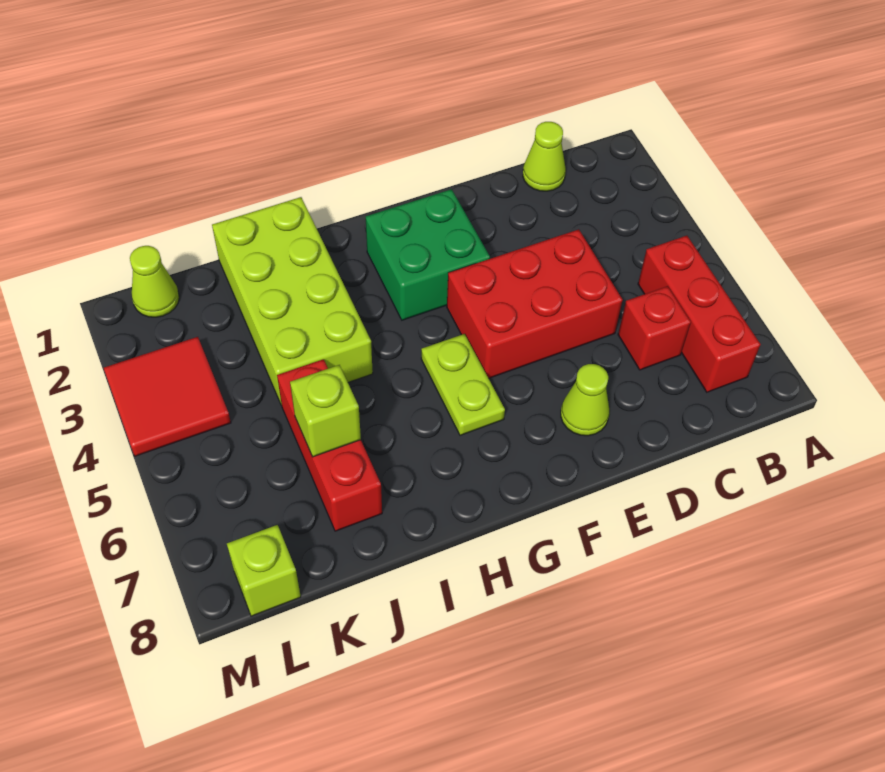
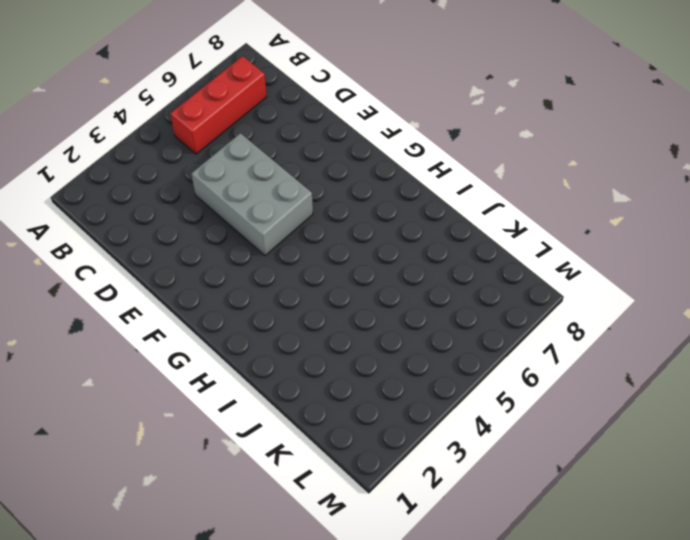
grey brick D4:F5 level 1 -> red brick D4:F5 level 1
none -> lime cone C1 level 1
none -> red brick C6 level 1
none -> lime cone E7 level 1

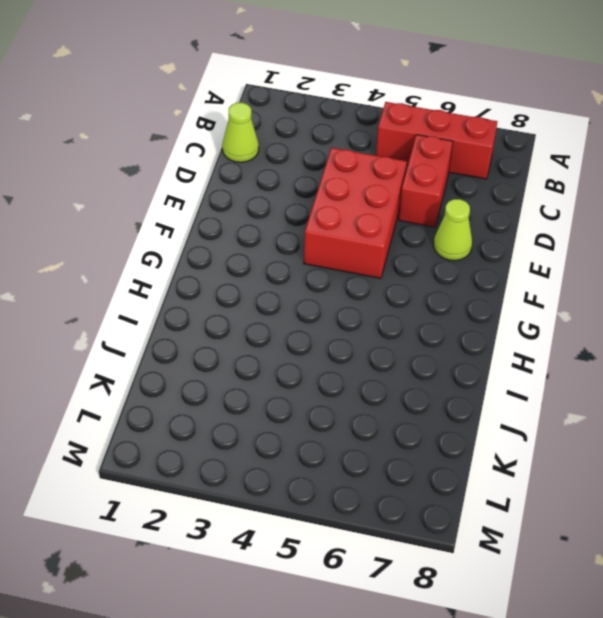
red brick C6:D6 level 1 -> red brick C6 level 1
none -> green brick F2:G3 level 1
none -> lime plate G5:G6 level 1
none -> lime brick I1:J4 level 1

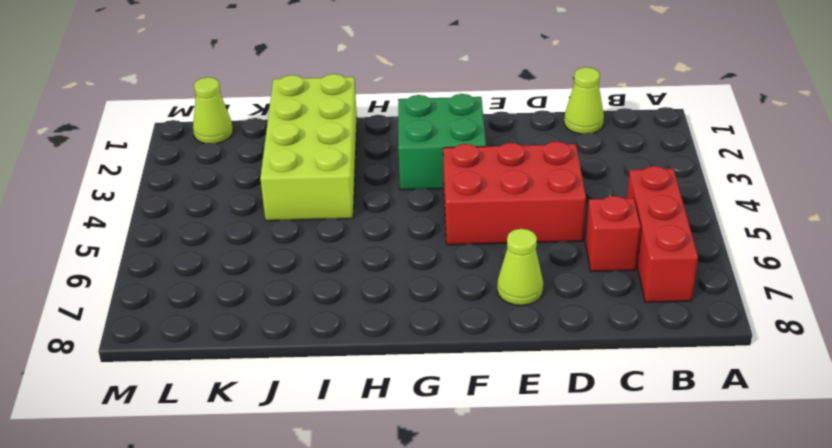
none -> lime plate G5:G6 level 1
none -> red brick J5:J7 level 1
none -> red tile L3:M4 level 1

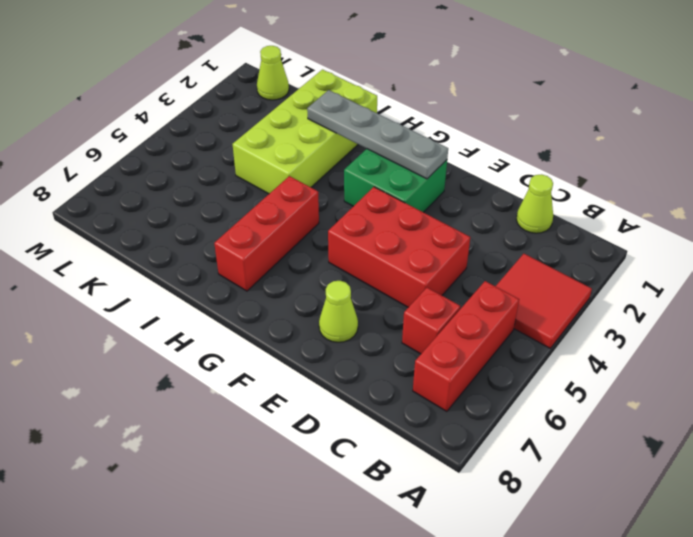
red tile A3:B4 level 1 -> red tile L3:M4 level 1
grey plate F2:I2 level 2 -> none
red brick H5:H7 level 1 -> red brick J5:J7 level 1
none -> lime plate G5:G6 level 1
none -> lime brick L8 level 1
none -> lime brick J6 level 2

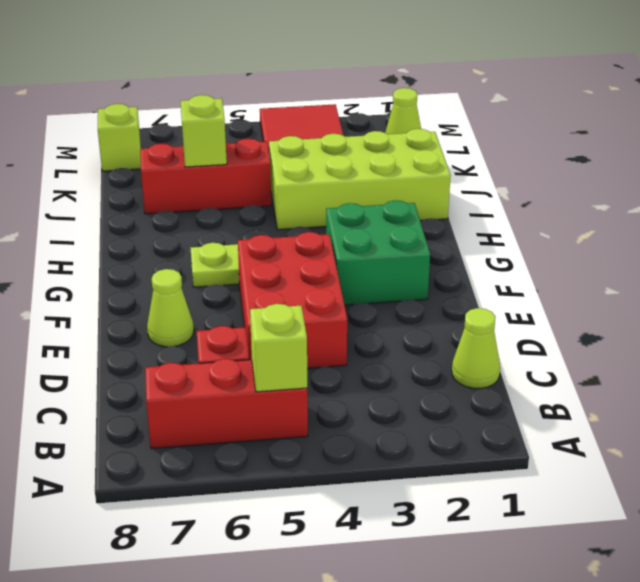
lime brick B5 level 2 -> none

